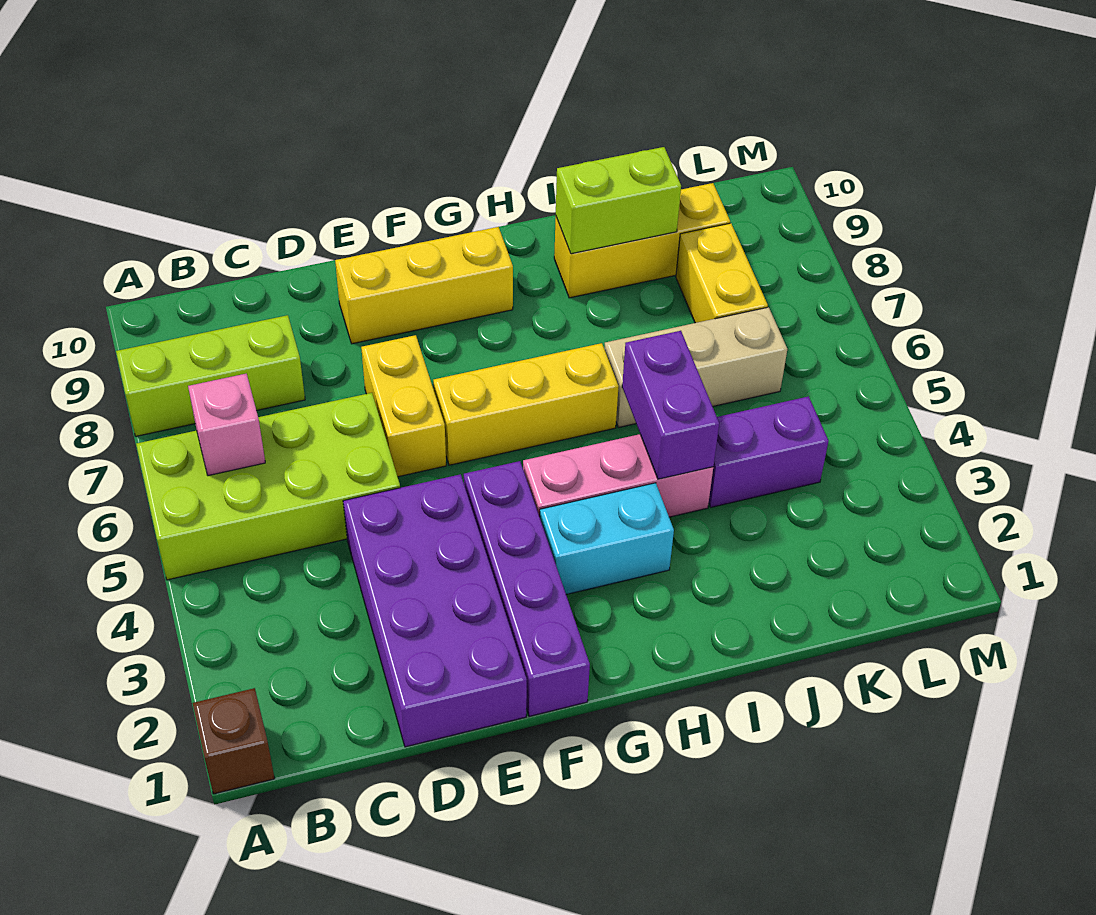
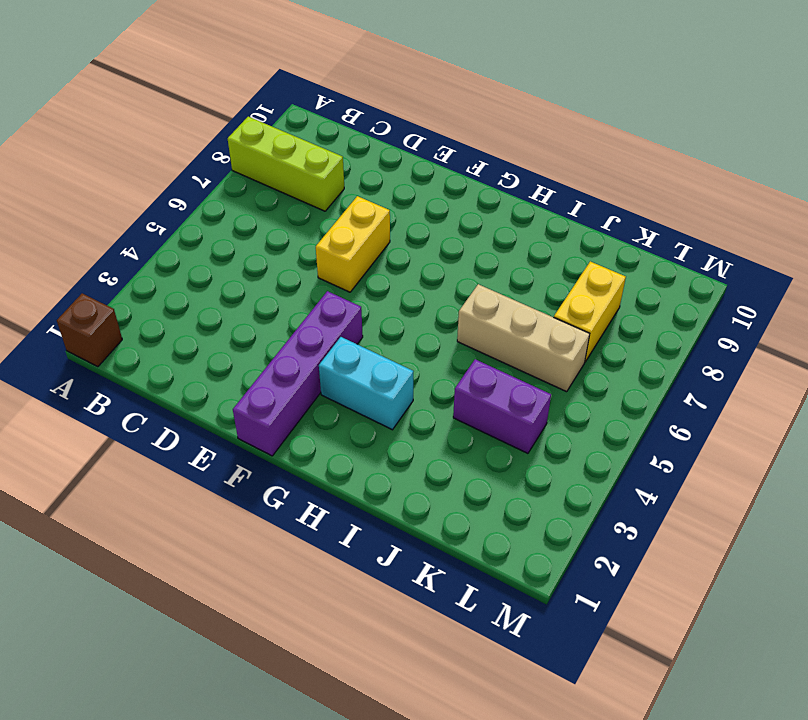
none -> lime brick A5:D6 level 1
none -> purple brick D1:E4 level 1
none -> yellow brick E9:G9 level 1

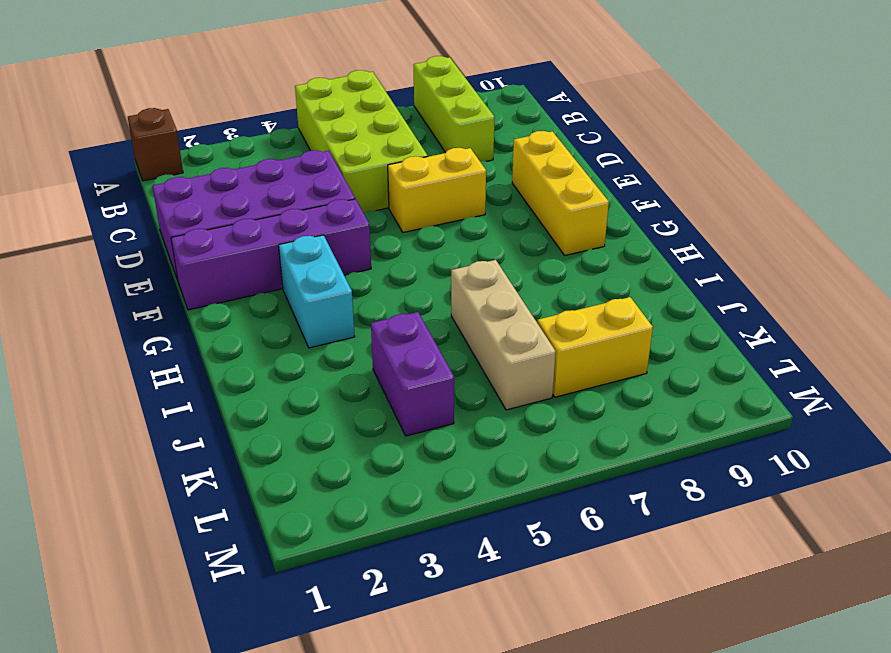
none -> yellow brick F6:H6 level 1
none -> pink brick G4:I4 level 1
none -> yellow brick I9:K9 level 1

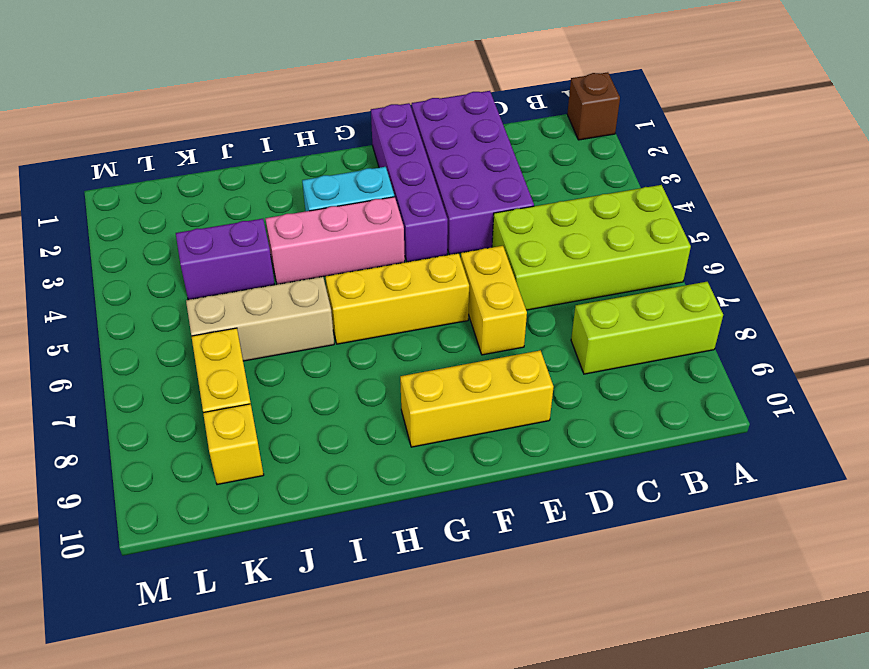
yellow brick K9 level 1 -> yellow brick I9:K9 level 1
none -> pink brick B6 level 2
none -> purple brick I4:I5 level 2
none -> lime brick I9:J9 level 2

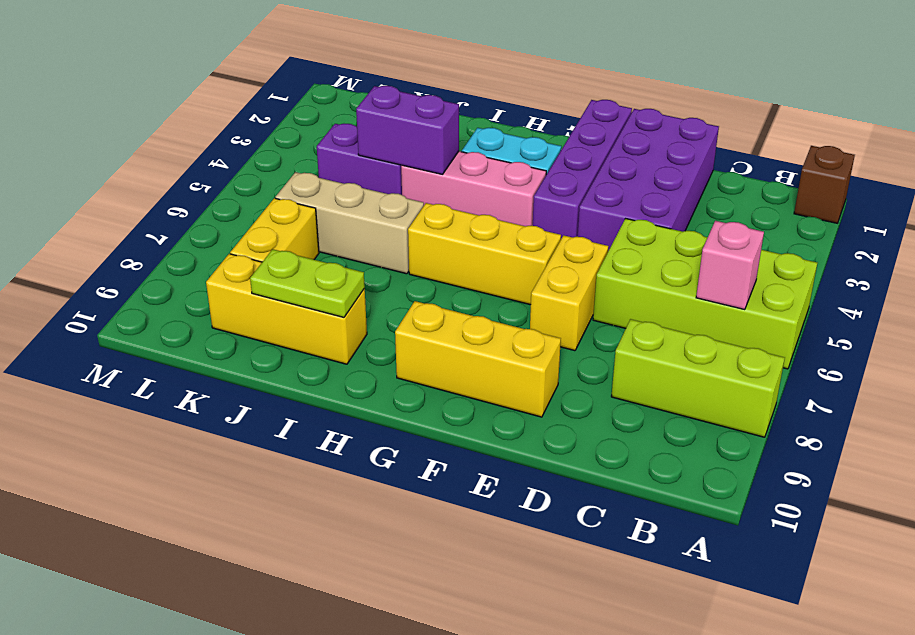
purple brick I4:J4 level 2 -> purple brick I4:I5 level 2
lime plate I9:J9 level 2 -> lime brick I9:J9 level 2

